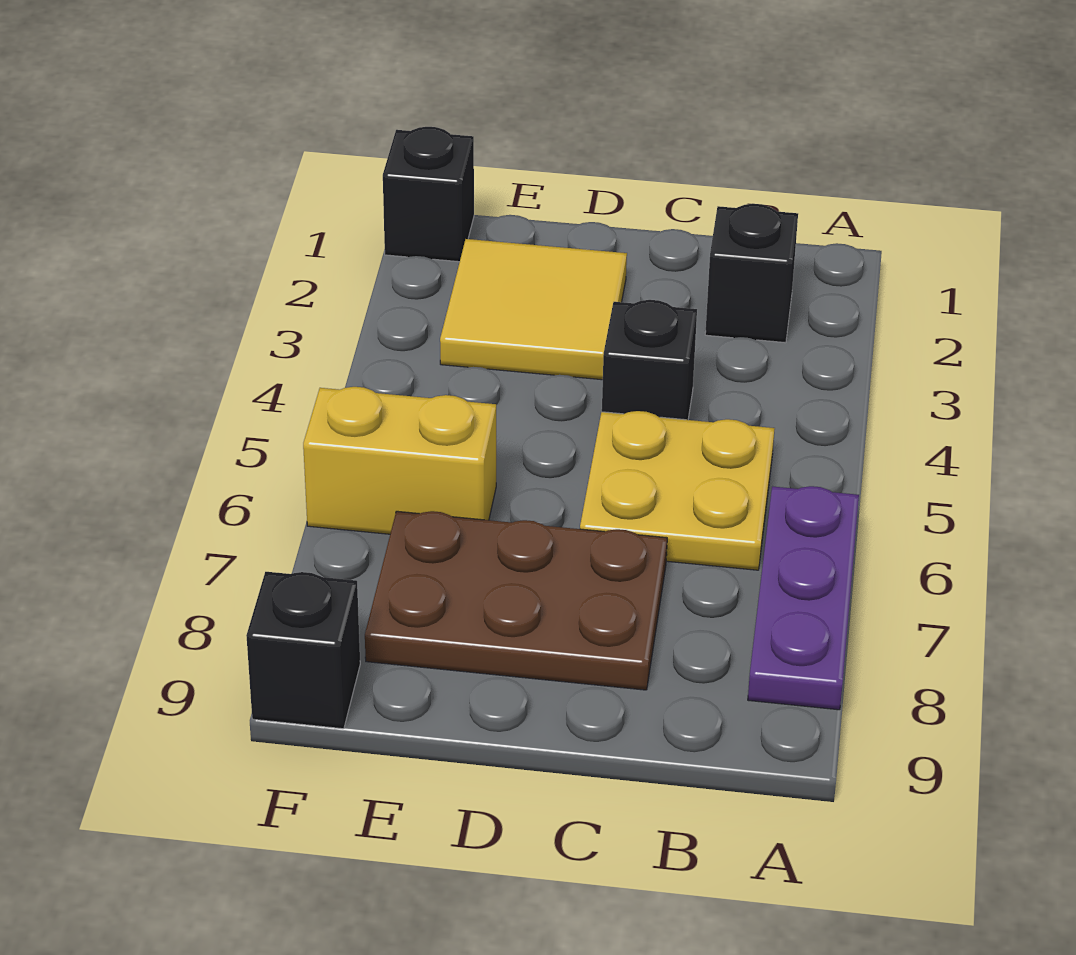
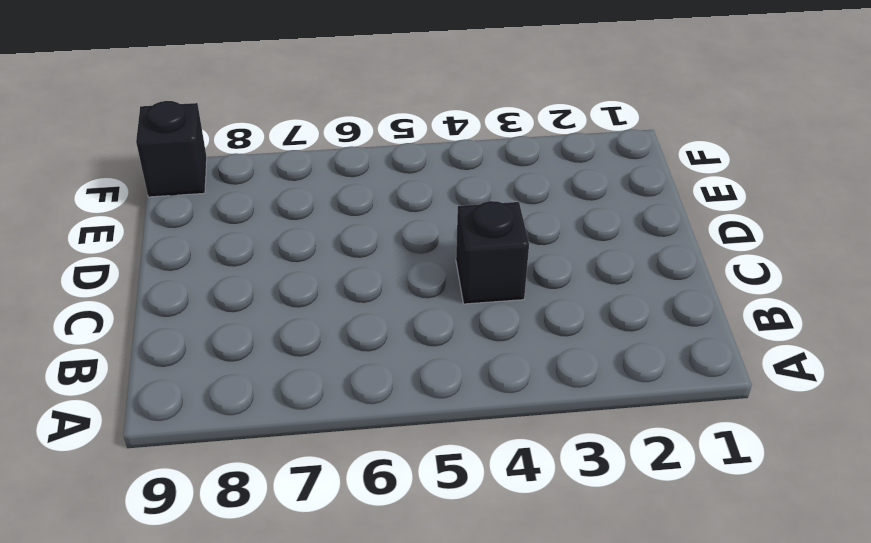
none -> purple plate A6:A8 level 1
none -> black brick B2 level 1

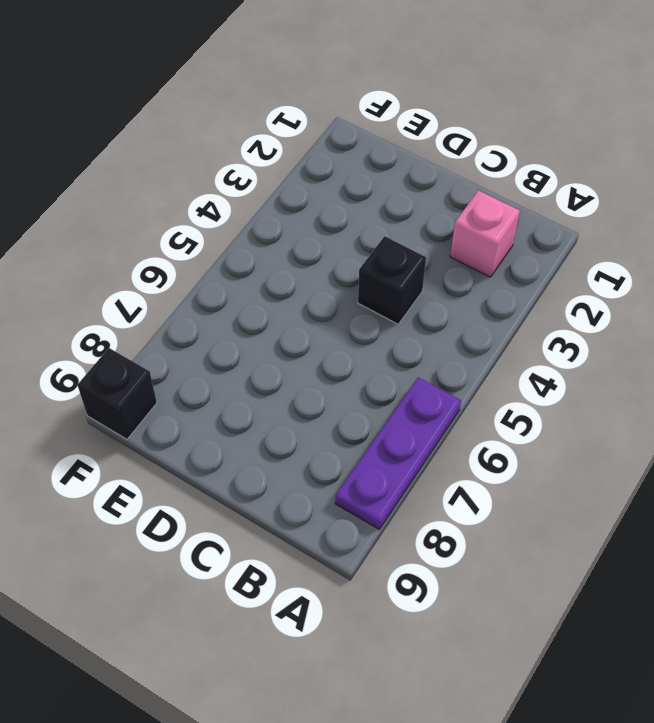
pink brick B2 level 1 -> black brick B2 level 1
none -> yellow plate B5:C6 level 1
none -> brown plate C7:E8 level 1

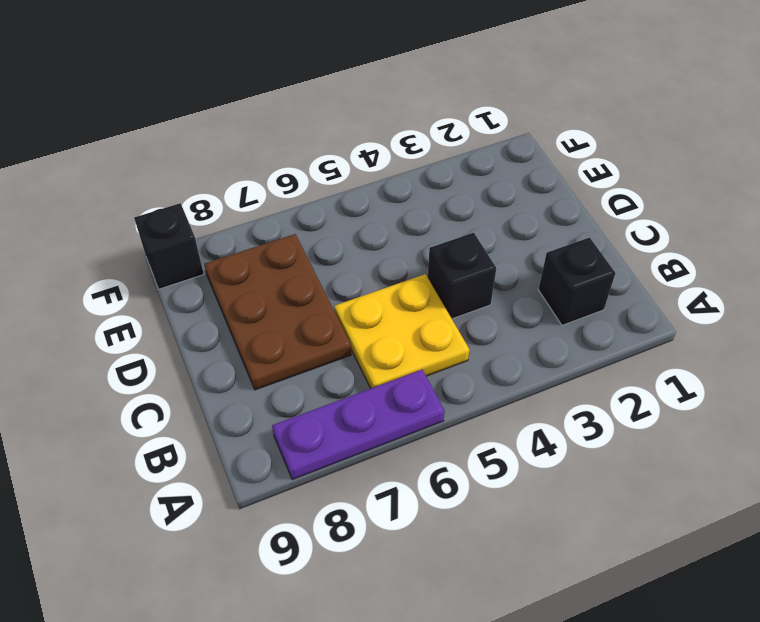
none -> yellow tile D2:E3 level 1
none -> yellow brick E6:F6 level 1

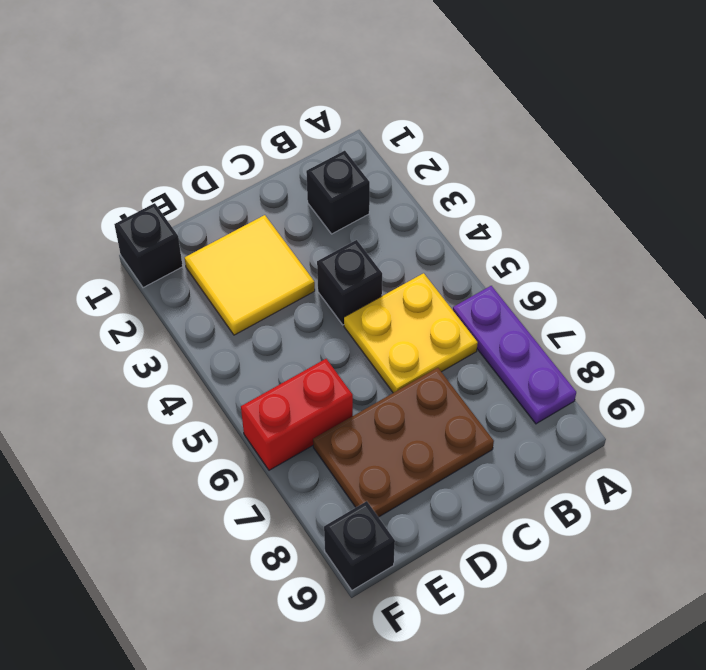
red brick E6:F6 level 1 -> yellow brick E6:F6 level 1

